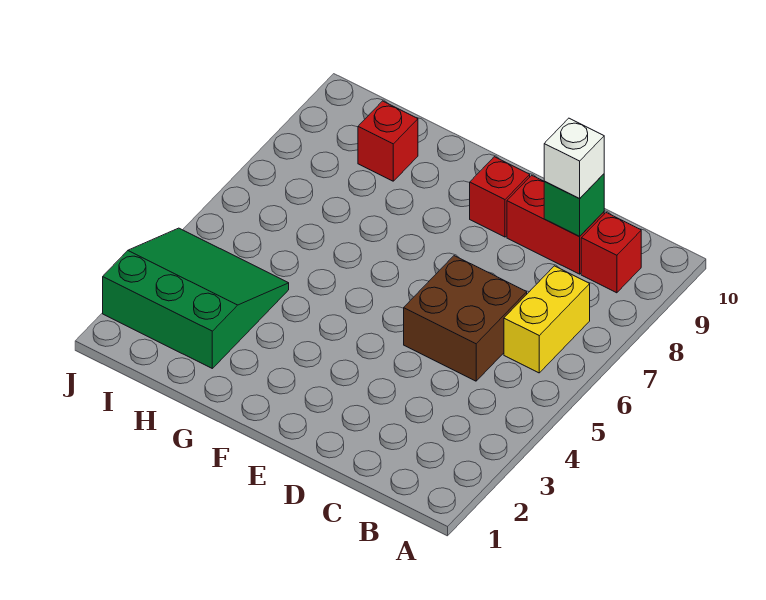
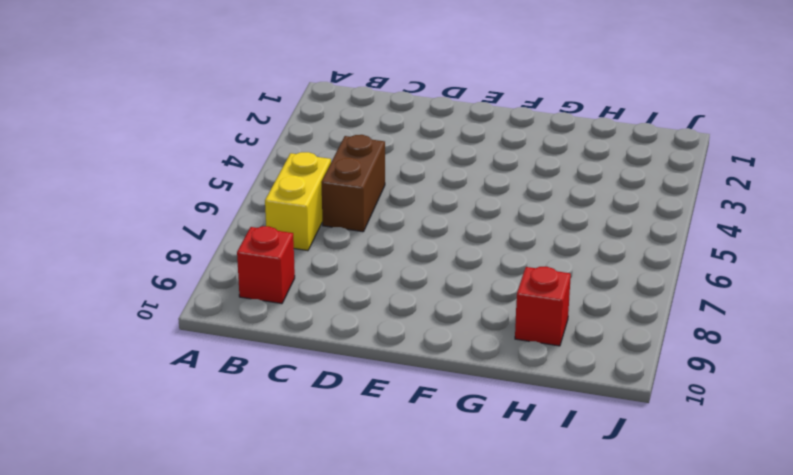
brown brick C5:C6 level 1 -> brown brick C5:D6 level 1
none -> red brick C9:D9 level 1
none -> red brick E9 level 1

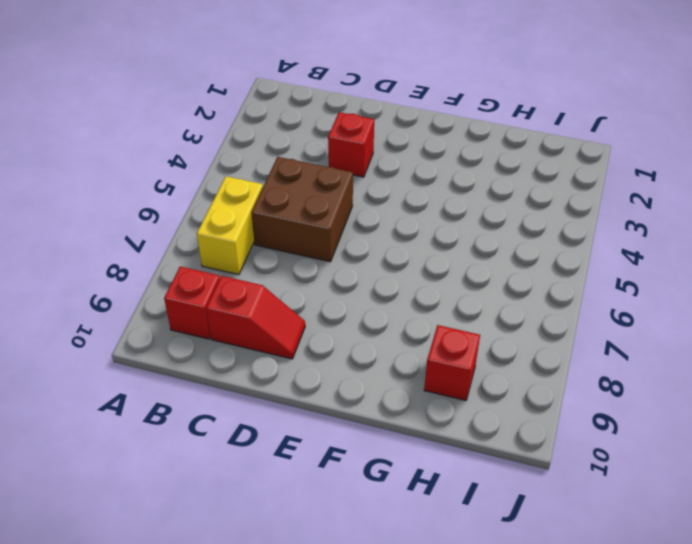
red slope C9:D9 level 1 top C -> red brick C9:D9 level 1
red brick D3 level 1 -> red brick E9 level 1
none -> green slope H2:J4 level 1 top 2
none -> green brick C9 level 2

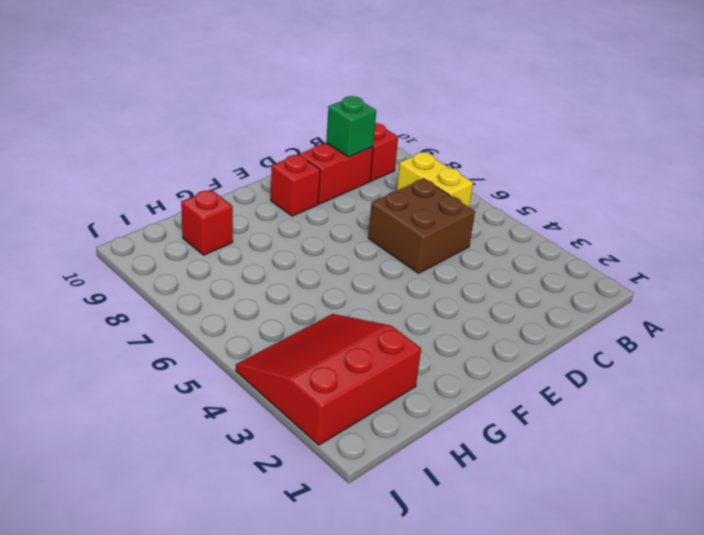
red slope H2:J4 level 1 top 2 -> green slope H2:J4 level 1 top 2
none -> white brick C9 level 3

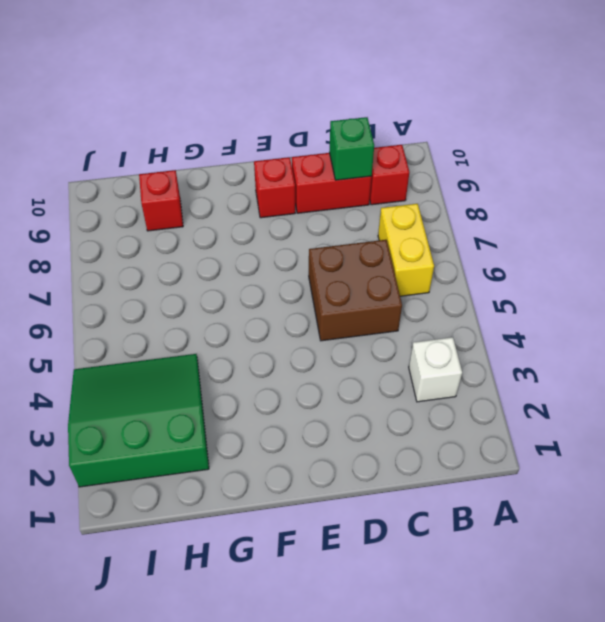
white brick B3 level 1 -> white brick C9 level 3

